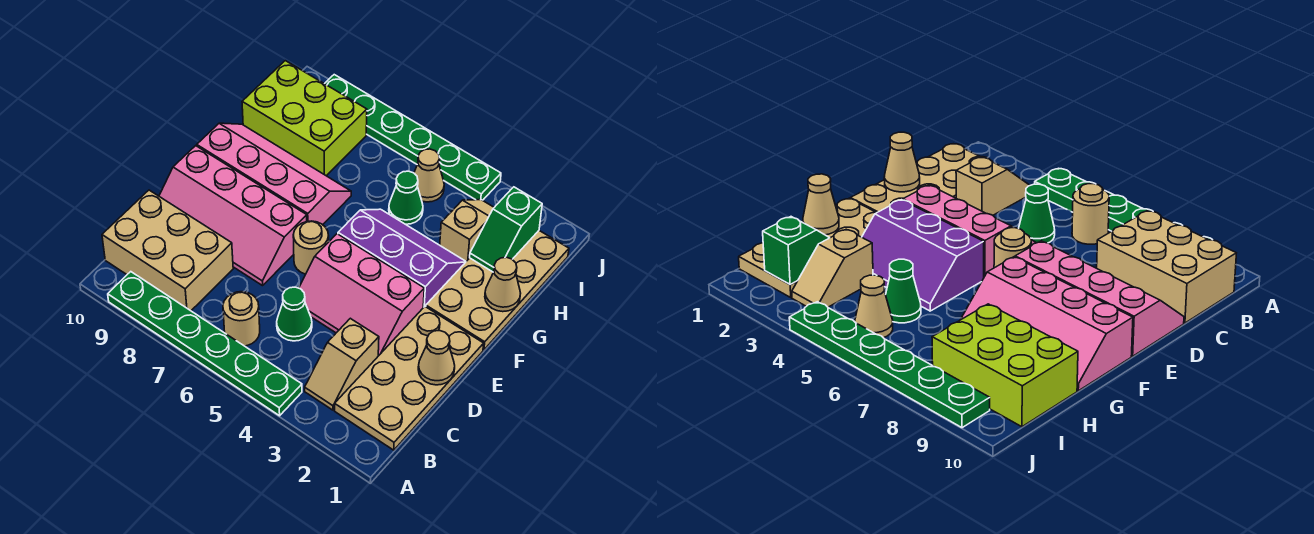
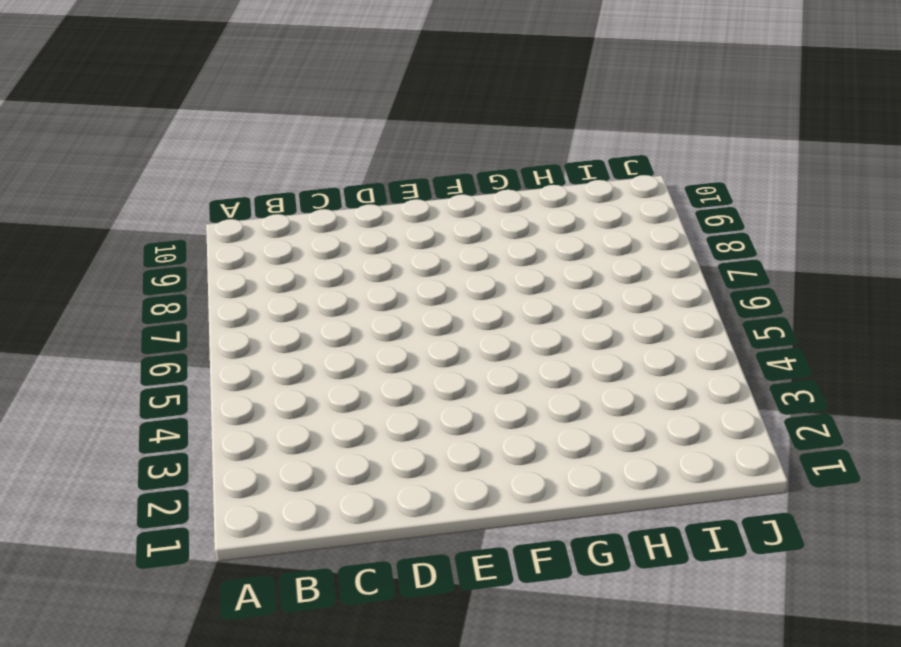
none -> green plate A4:A9 level 1
none -> tan plate B1:E2 level 1
none -> tan slope B3:C3 level 1 top C

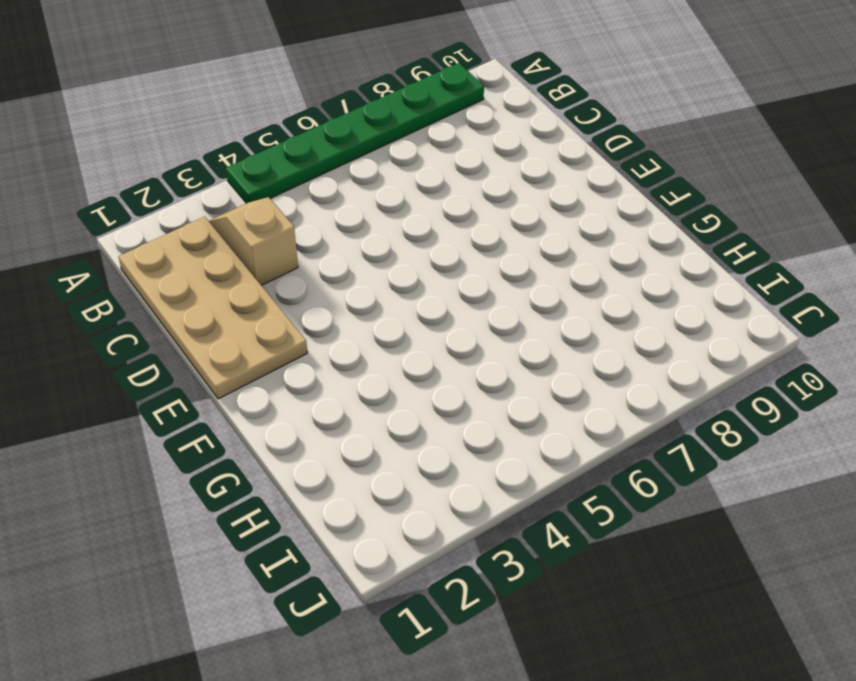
none -> tan round brick B6 level 1
none -> tan brick B8:C10 level 1
none -> green cone C5 level 1

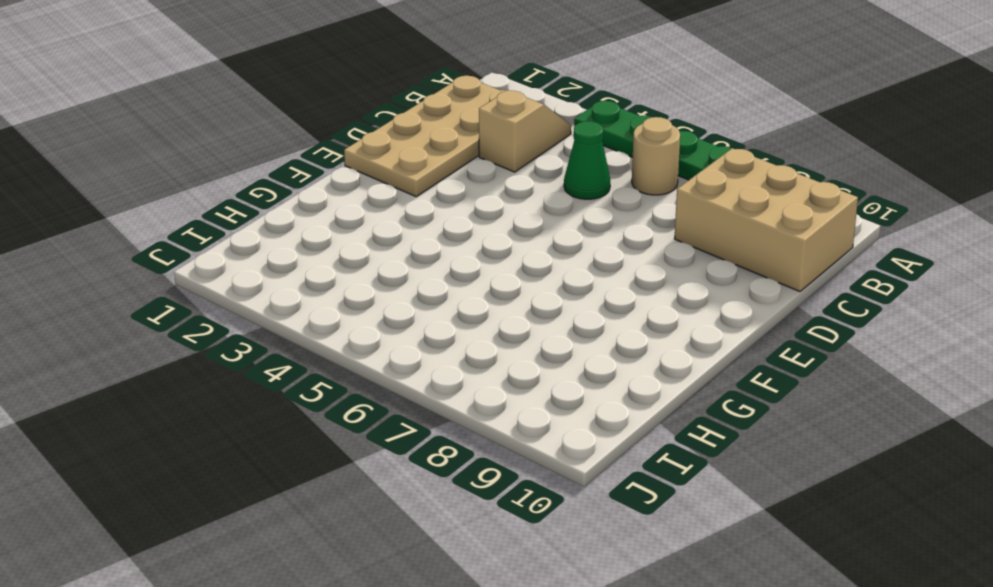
none -> pink slope D3:E5 level 1 top E
none -> pink slope D7:E10 level 1 top E
none -> tan round brick E6 level 1

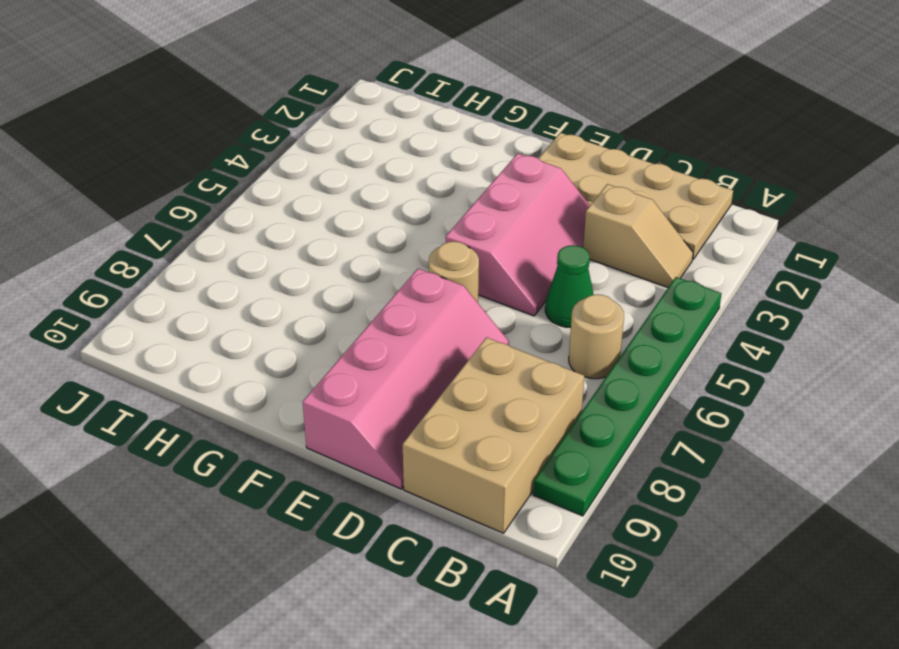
none -> tan plate F1:I2 level 1
none -> purple slope F3:G5 level 1 top F
none -> pink slope F7:G10 level 1 top F

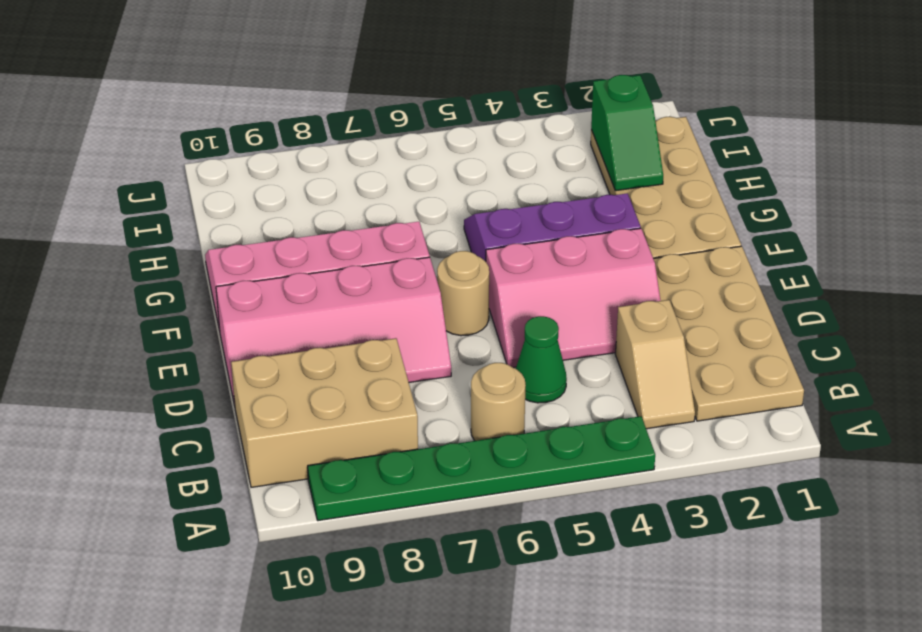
none -> tan slope H3:I3 level 1 top H
none -> green cone H5 level 1
none -> lime brick H8:I10 level 1

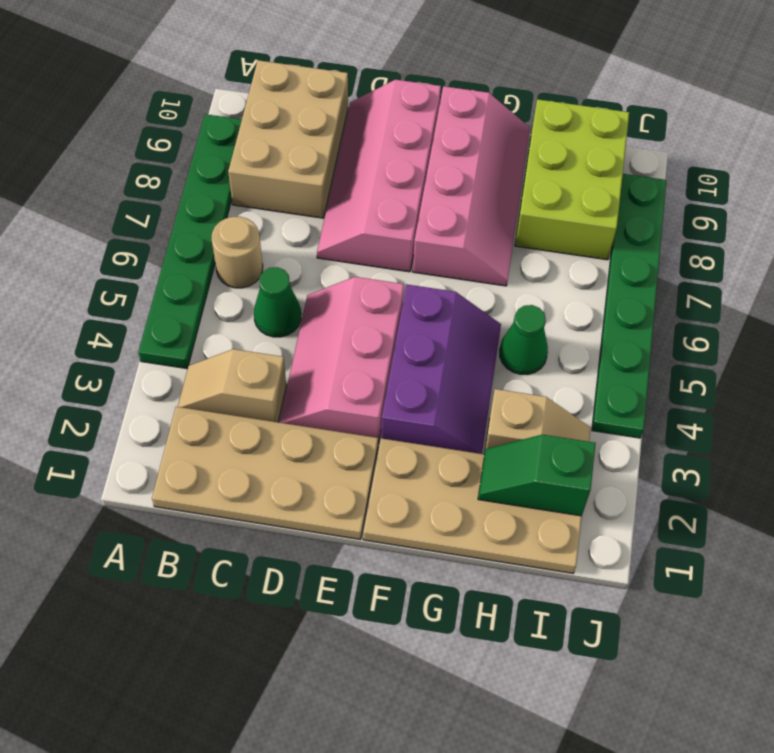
none -> tan round brick E6 level 1
none -> tan cone I5 level 1
none -> tan cone D1 level 2

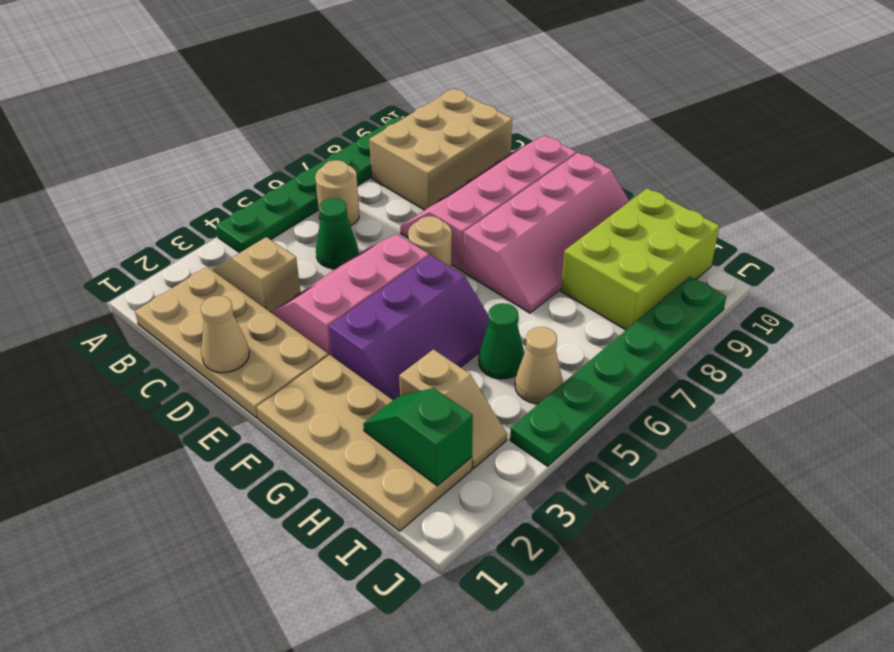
none -> tan cone G1 level 2

